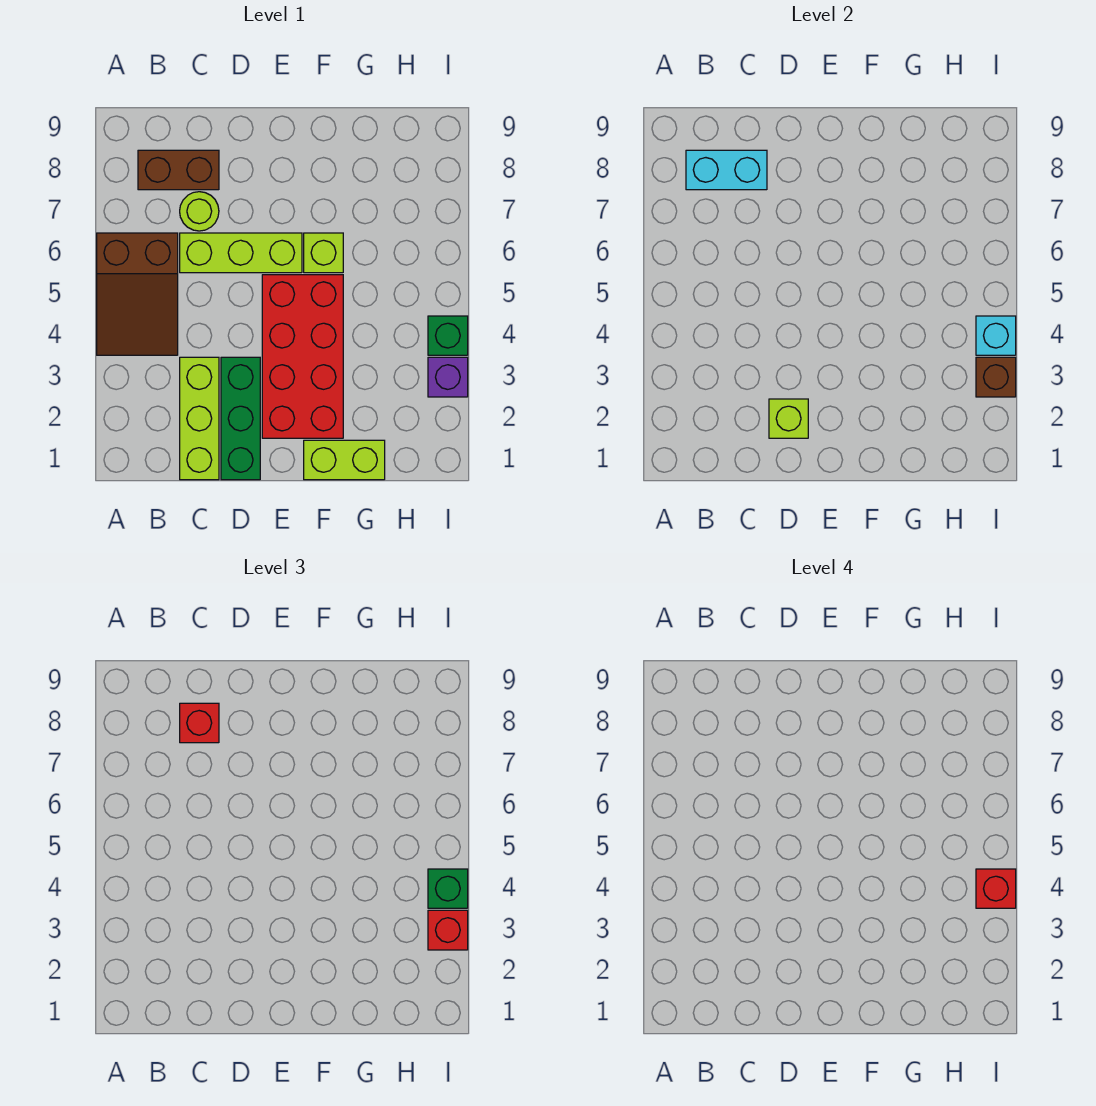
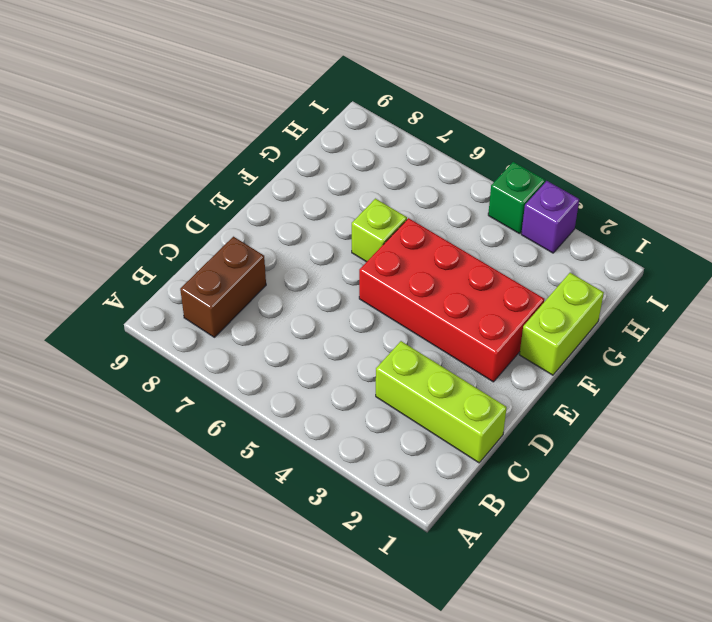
none -> brown slope A4:B6 level 1 top 6
none -> lime brick C6:E6 level 1
none -> lime round brick C7 level 1

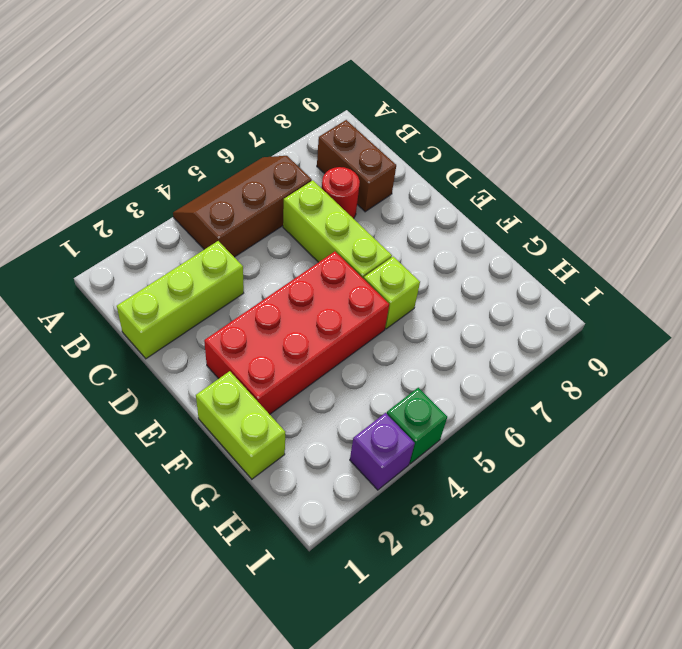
brown slope A4:B6 level 1 top B -> brown slope A4:B6 level 1 top 6
red round brick C7 level 1 -> lime round brick C7 level 1
none -> green brick D1:D3 level 1
none -> cyan brick B8:C8 level 2
none -> lime brick D2 level 2

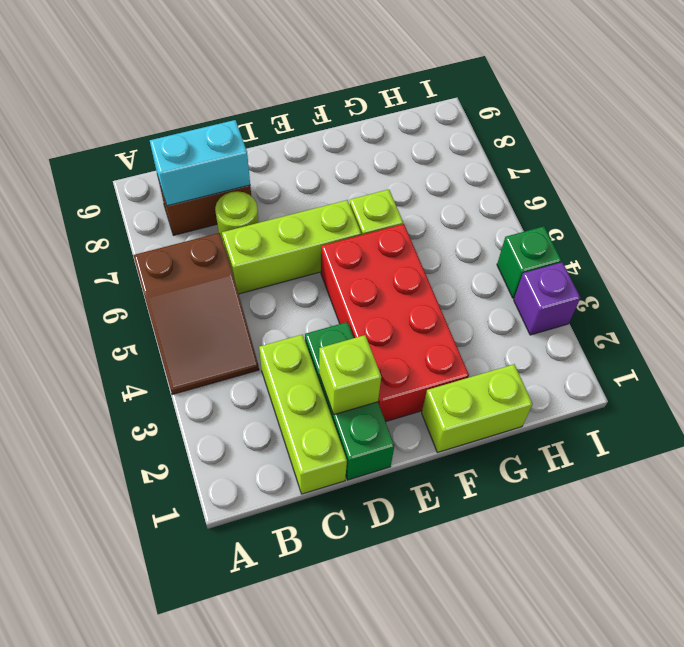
none -> brown brick I3 level 2
none -> cyan brick I4 level 2
none -> red brick C8 level 3

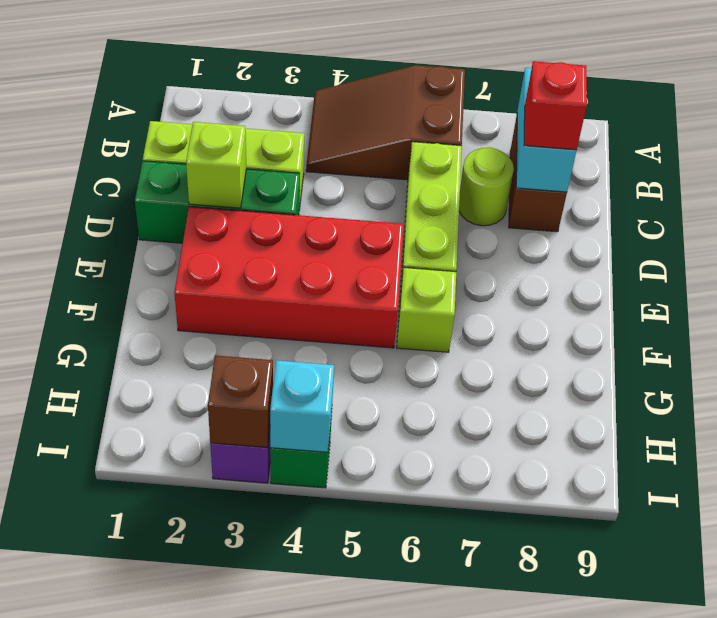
none -> lime brick F1:G1 level 1
none -> red brick I3 level 3
none -> green brick I4 level 3

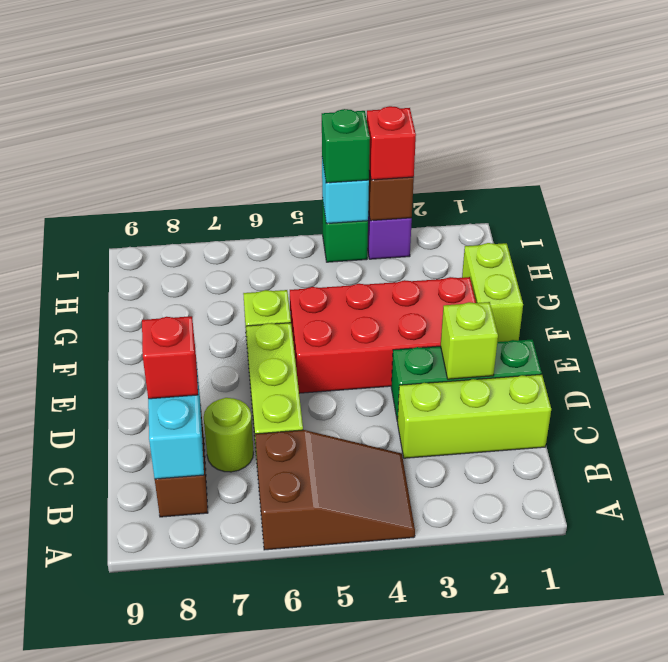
none -> red brick I4 level 4

